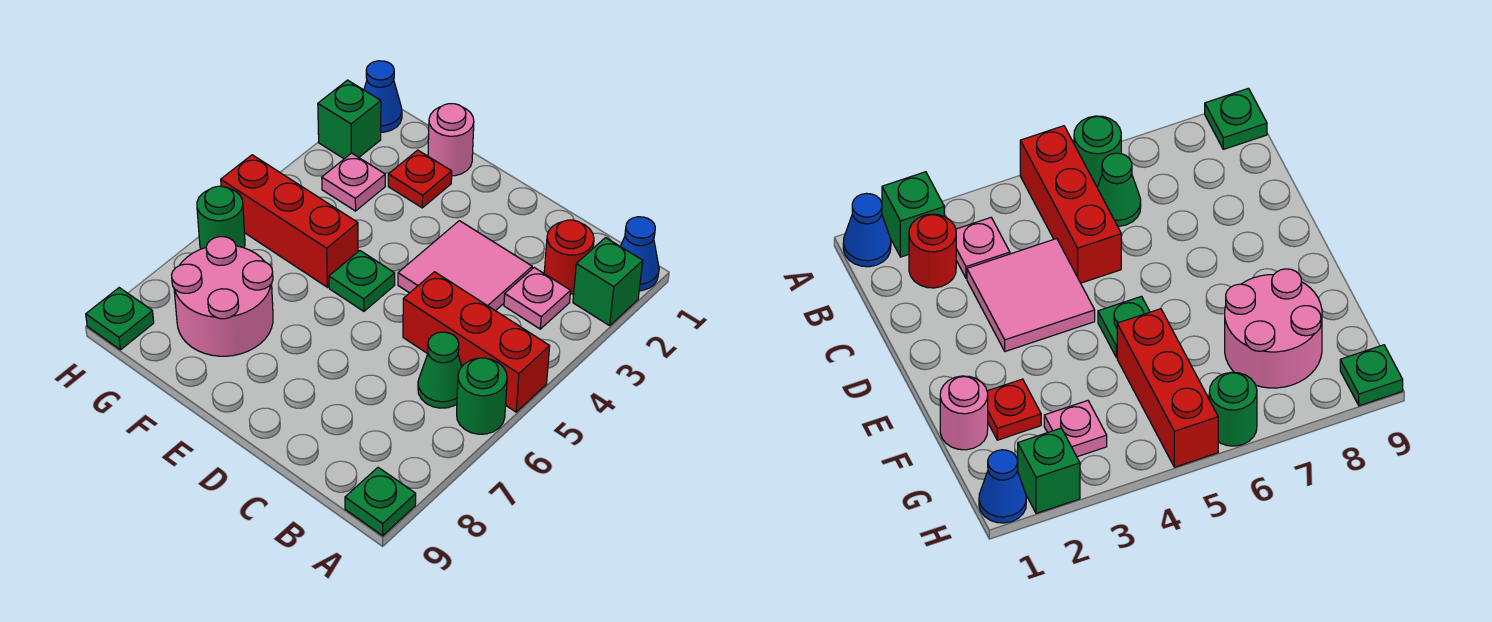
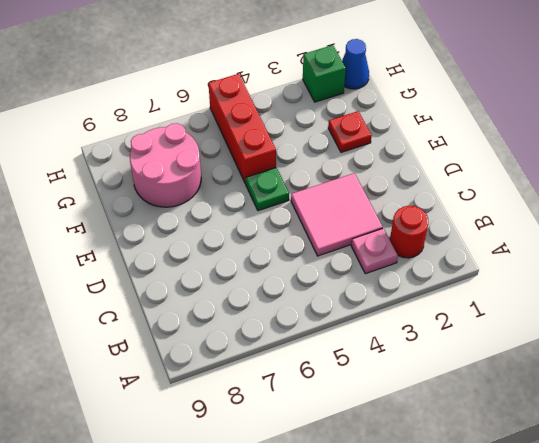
none -> blue cone A1 level 1
none -> green brick A2 level 1
none -> red brick A5:C5 level 1

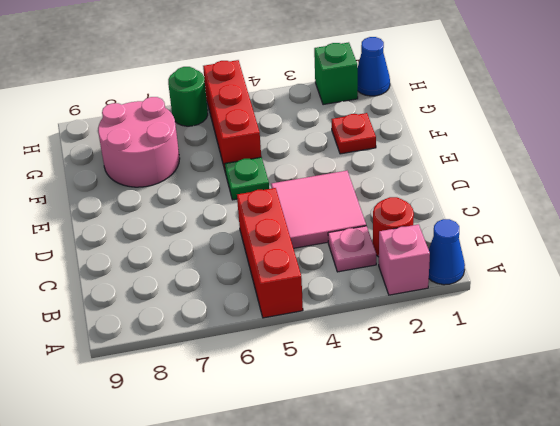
pink brick A2 level 1 -> green brick A2 level 1
none -> green round brick A6 level 1
none -> green plate A9 level 1
none -> green cone B6 level 1

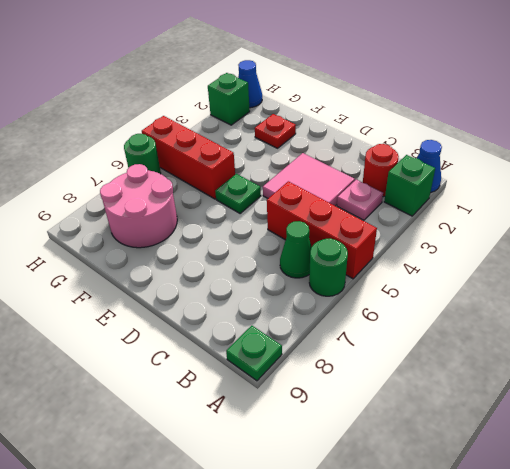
none -> pink round brick F1 level 1
none -> pink plate G3 level 1
none -> green plate H9 level 1

